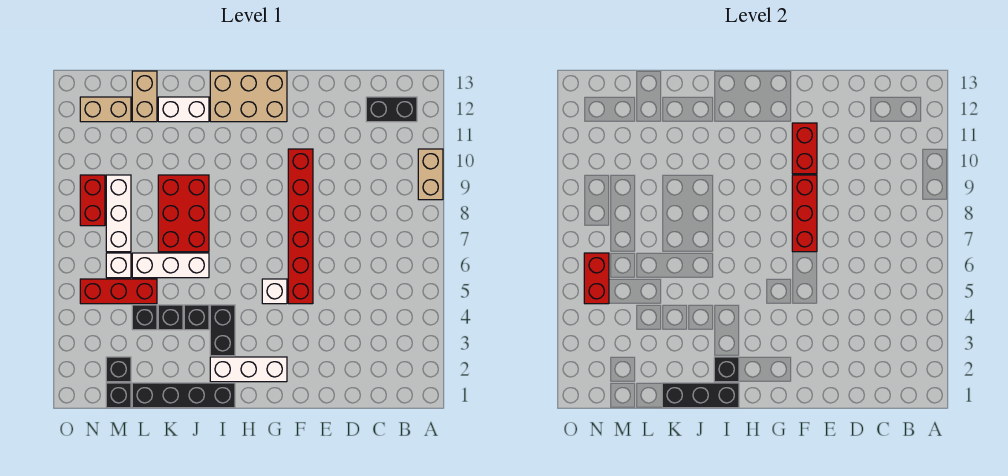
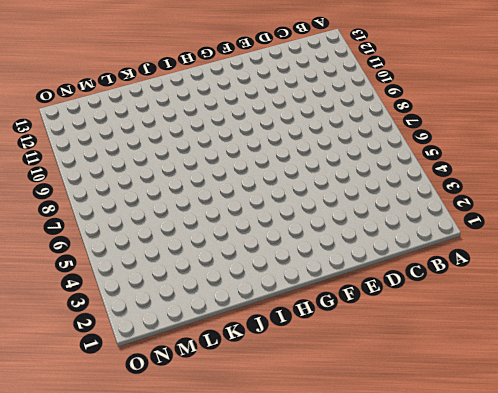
none -> tan brick A9:A10 level 1
none -> black brick B12:C12 level 1
none -> red brick F5:F10 level 1

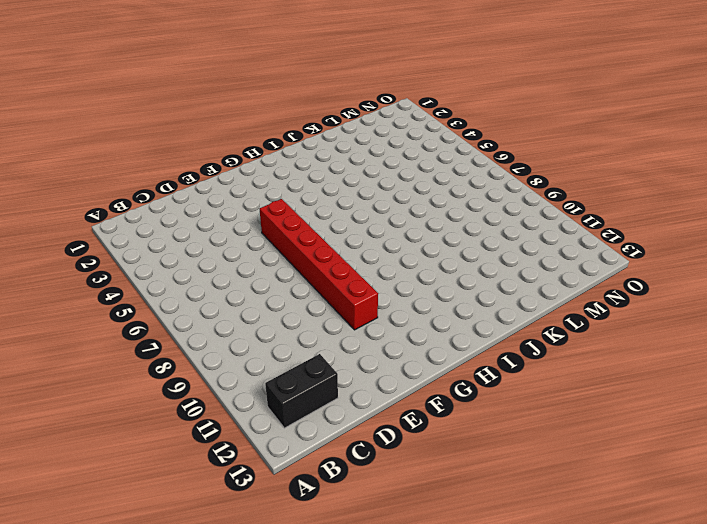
none -> tan brick A9:A10 level 1
none -> white brick G2:I2 level 1
none -> white brick G5 level 1

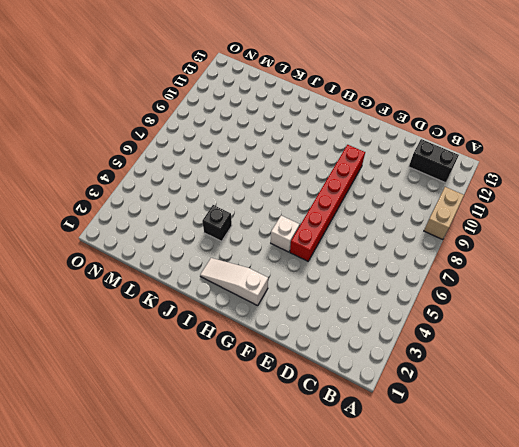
white slope G2:I2 level 1 top G -> white brick G2:I2 level 1
none -> tan brick G12:I13 level 1
none -> black brick I1:L1 level 1
none -> black brick I3:I4 level 1

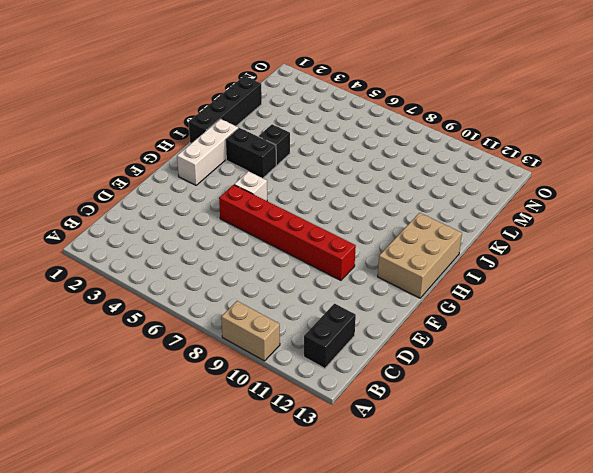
none -> white brick J6:L6 level 1
none -> red brick J7:K9 level 1
none -> white brick J12:K12 level 1

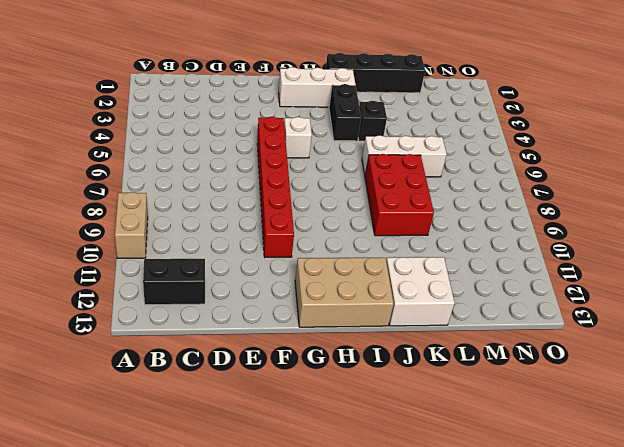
white brick J12:K13 level 1 -> white brick J12:K12 level 1
none -> black brick K4 level 1
none -> black brick L4 level 1
none -> red brick L5:N5 level 1

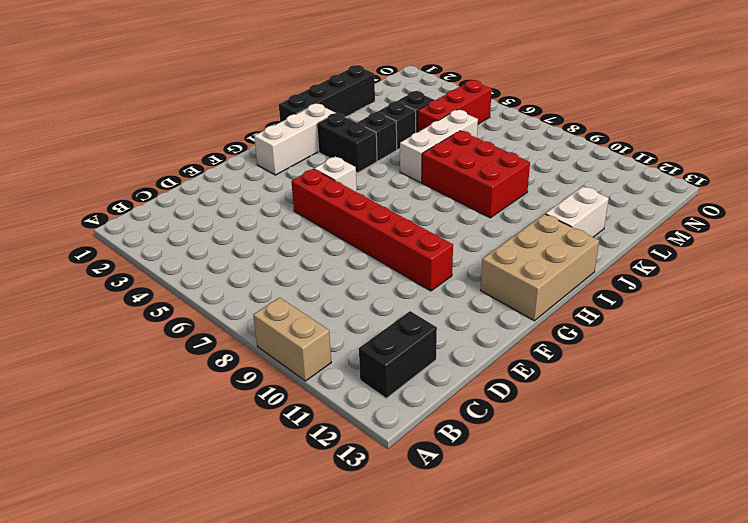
none -> tan brick L12:L13 level 1
none -> black brick M1 level 1
none -> black brick M2 level 1

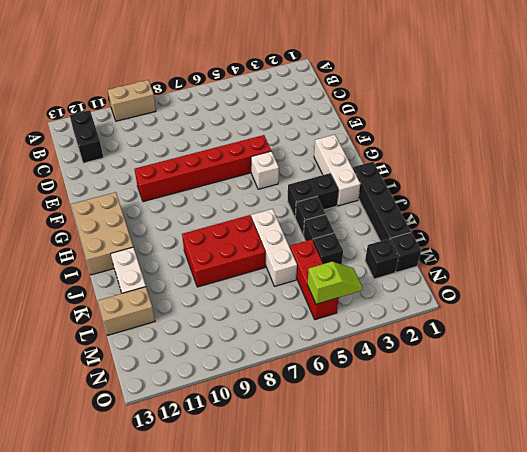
lime slope N4:N5 level 2 top 5 -> red brick N5:N6 level 2
none -> white brick M6 level 1
none -> white brick M7:M9 level 1
none -> tan brick M12:N12 level 1

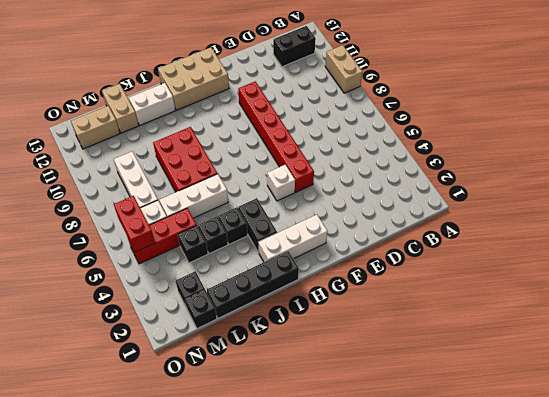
none -> red brick N8:N9 level 1
none -> red brick F7:F9 level 2
none -> red brick F10:F11 level 2

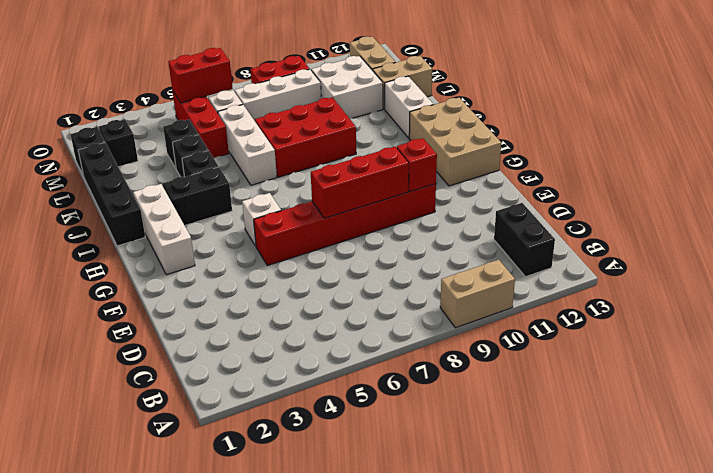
red brick F10 level 2 -> red brick F10:F11 level 2
white brick L10:M11 level 1 -> none
none -> black brick I1:K1 level 2
none -> black brick I2 level 2

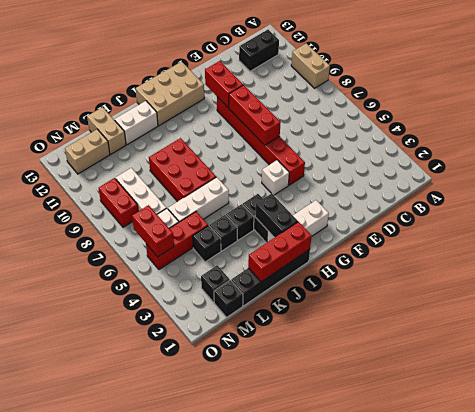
red brick I1:K1 level 2 -> black brick I1:K1 level 2
black brick I2:I3 level 2 -> black brick I2 level 2

